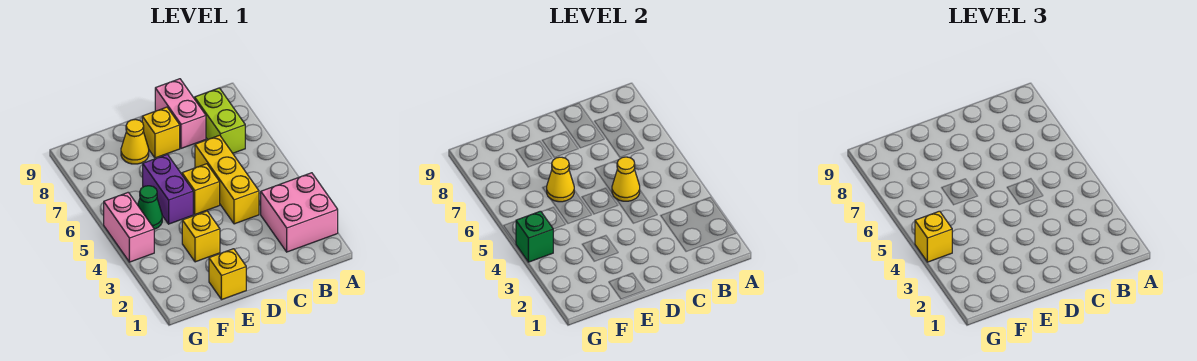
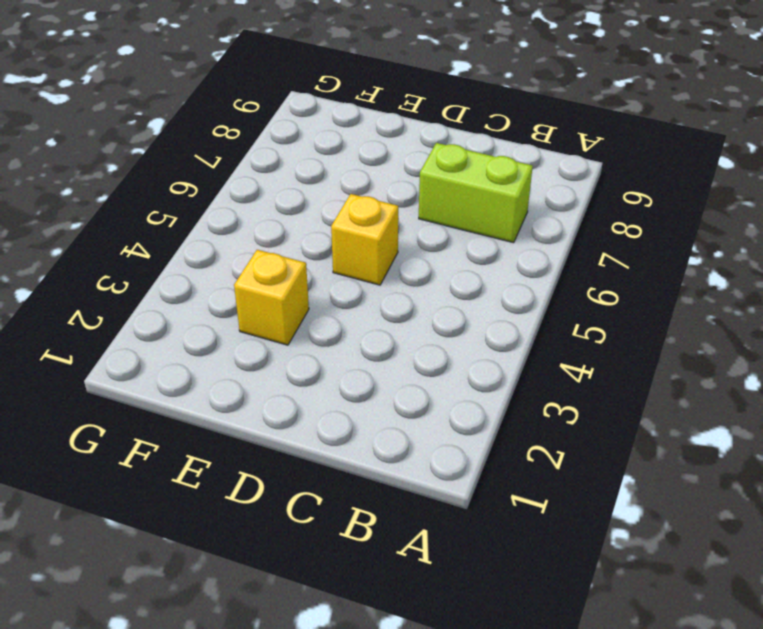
lime brick B7:C7 level 1 -> lime brick B7:B8 level 1
none -> pink brick A2:B3 level 1
none -> yellow brick C4:C6 level 1
none -> pink brick C8:C9 level 1

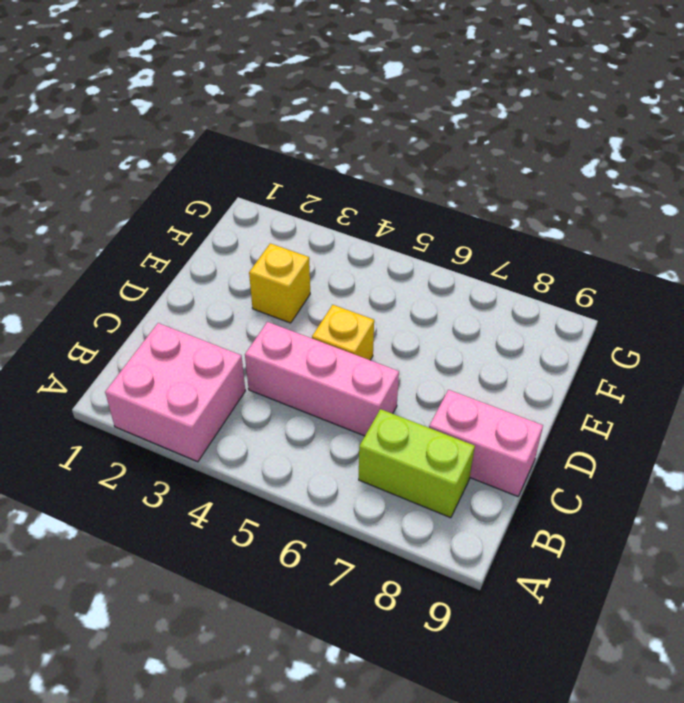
pink brick C4:C6 level 1 -> yellow brick C4:C6 level 1
none -> yellow brick D8 level 1
none -> yellow brick E1 level 1
none -> purple brick E5:E6 level 1

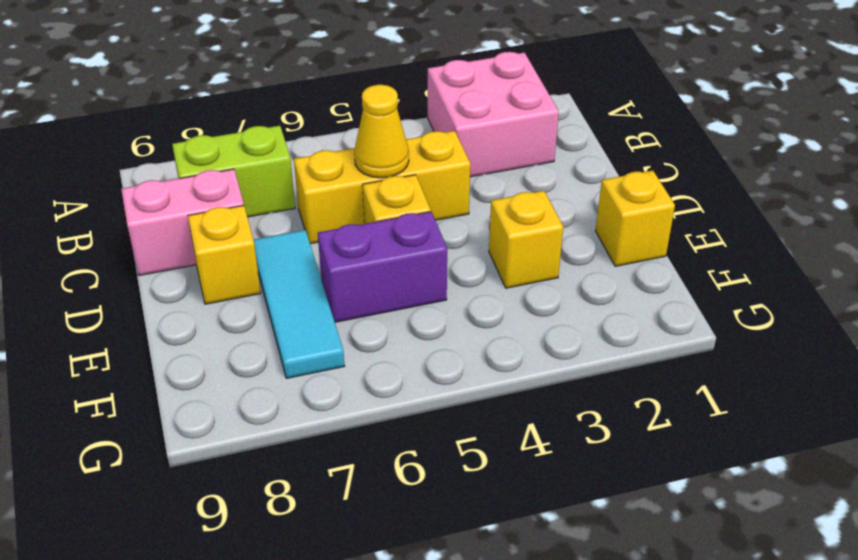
cyan tile D7:F7 level 1 -> none
none -> yellow cone E8 level 1
none -> green cone F5 level 1
none -> pink brick G4:G5 level 1

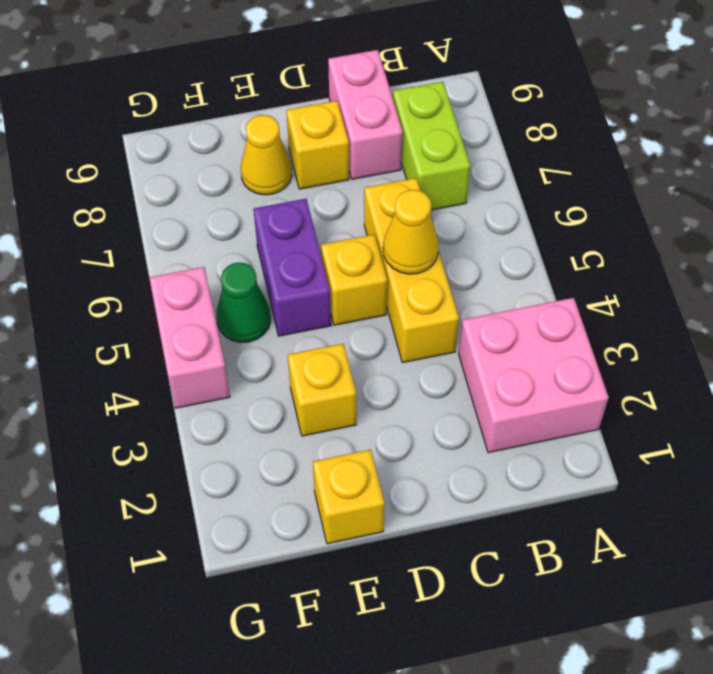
none -> yellow cone E6 level 2
none -> green brick G4 level 2
none -> yellow brick G4 level 3

